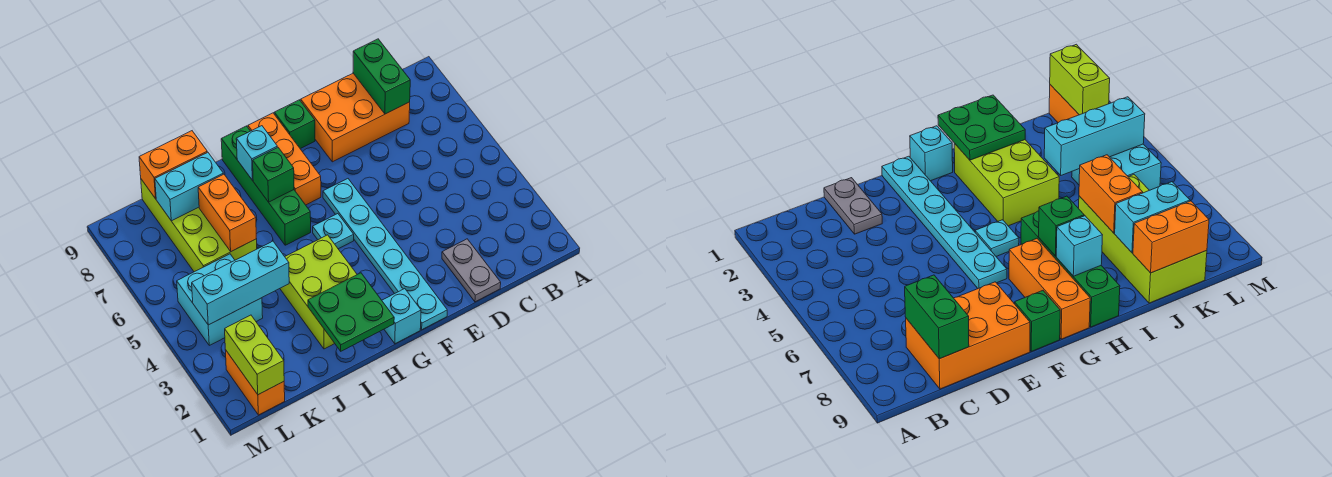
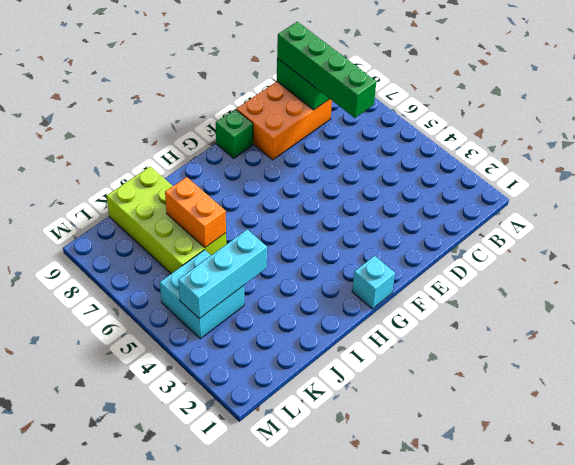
green brick C6:C9 level 3 -> green brick H6:H9 level 1
none -> grey plate D1:D2 level 1
none -> cyan plate F1:F6 level 1
none -> cyan plate G5 level 1

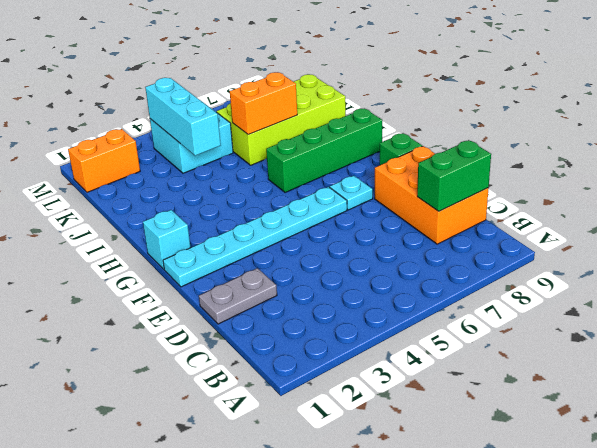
cyan plate F7 level 1 -> cyan plate G5 level 1
none -> orange brick G7:G9 level 1
none -> lime brick H2:I4 level 1
none -> green plate H1:I2 level 2

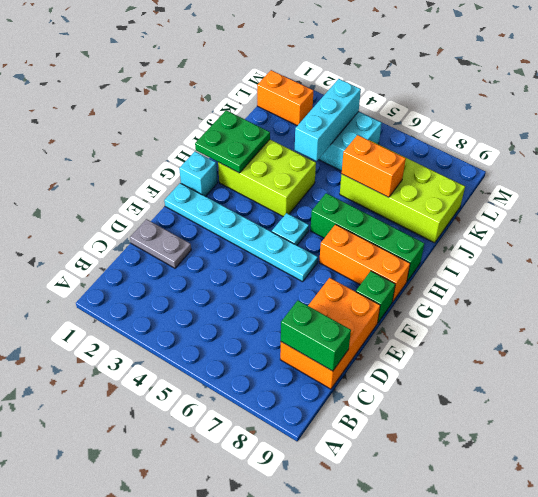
none -> green brick H7 level 2
none -> cyan brick H8 level 2
none -> cyan brick J8:K8 level 2

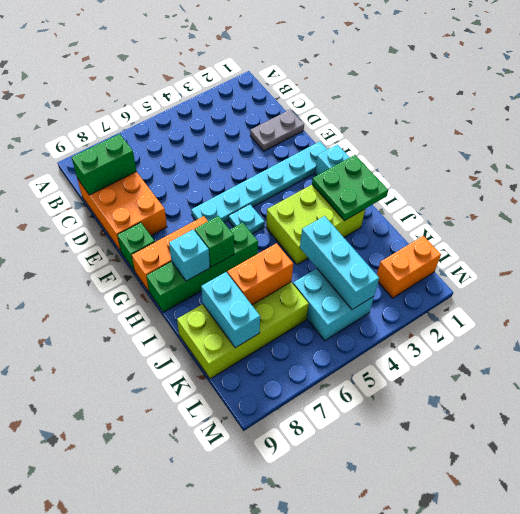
none -> orange brick J9:K9 level 2
none -> lime brick L1:L2 level 2

